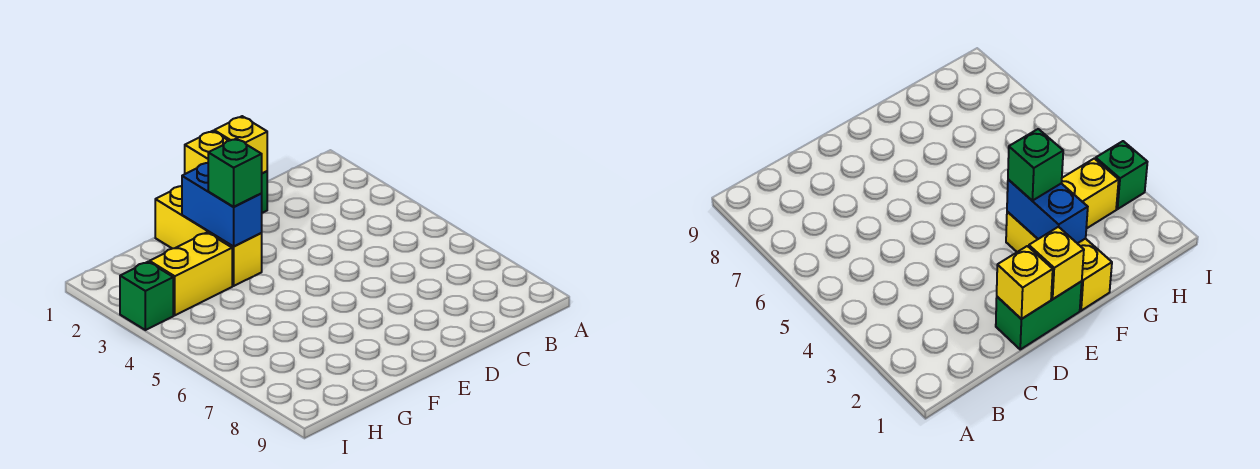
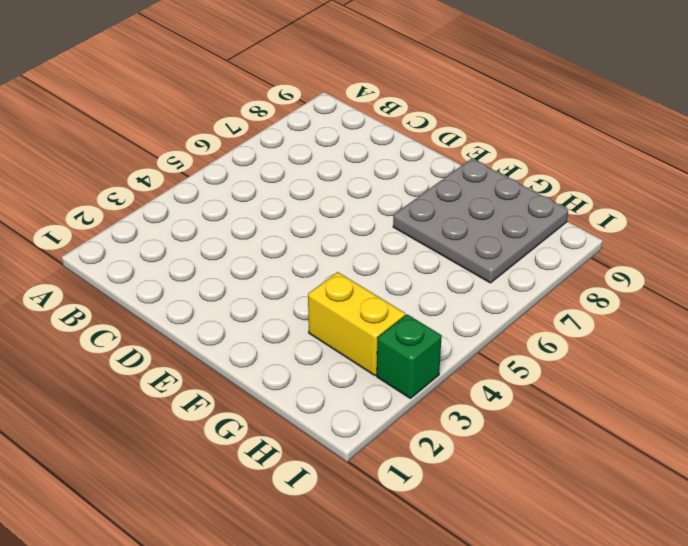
grey plate F7:H9 level 1 -> none
none -> green brick D1:E1 level 1
none -> yellow brick F1:F3 level 1

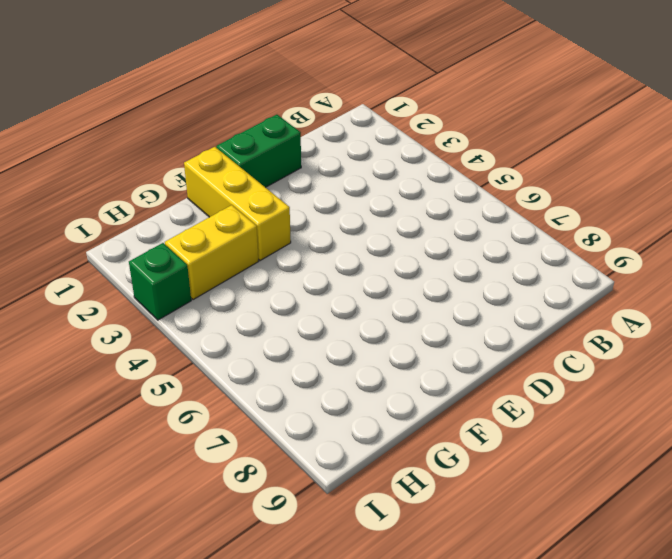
none -> yellow brick D1 level 2
none -> yellow brick E1 level 2

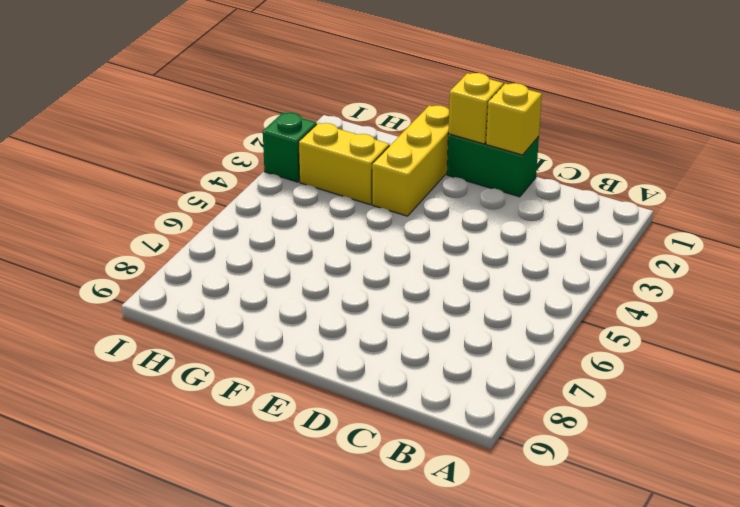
none -> blue brick F2:F3 level 2
none -> green brick F3 level 3

